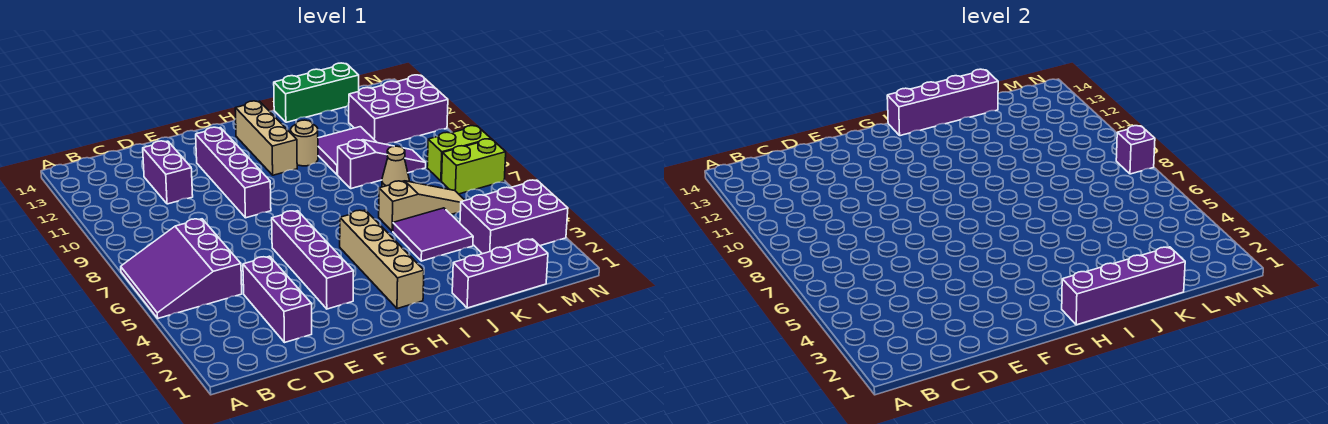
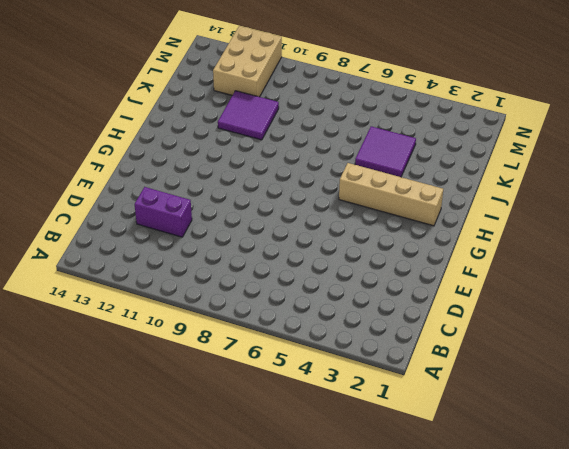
tan brick L11:N12 level 1 -> purple brick L11:N12 level 1
none -> purple slope A5:C7 level 1 top C
none -> purple brick D2:D4 level 1
none -> purple brick F3:F6 level 1

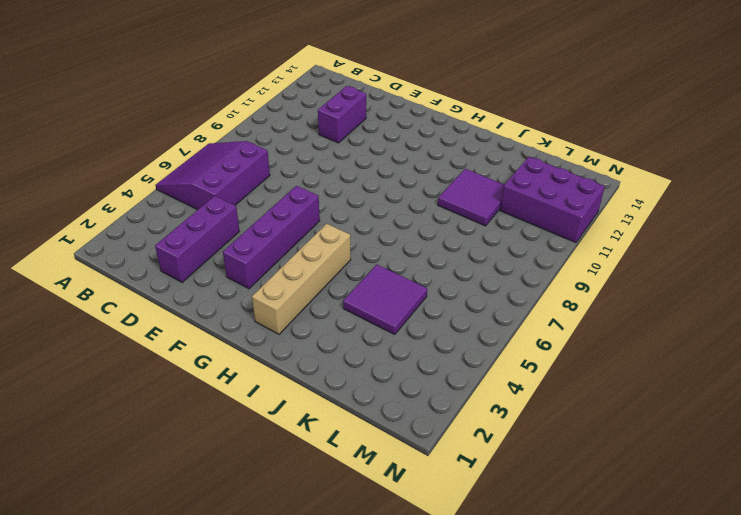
none -> purple brick F9:F12 level 1
none -> tan brick H11:H13 level 1
none -> tan round brick I11 level 1

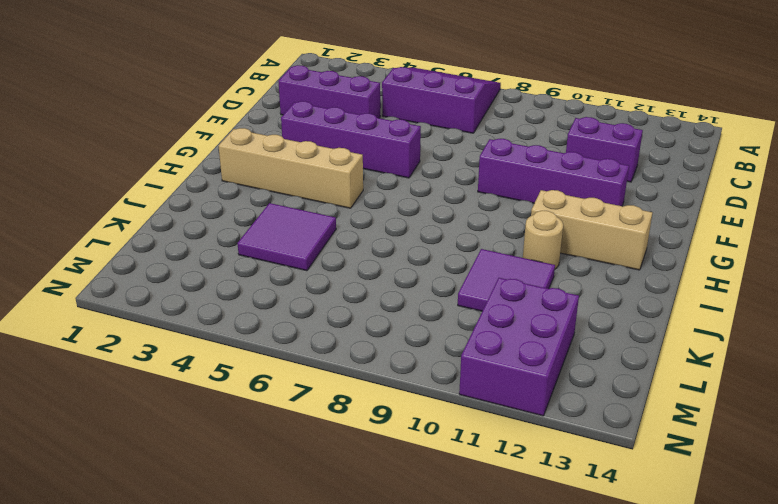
none -> purple brick J1:L1 level 1
none -> tan slope J6:L6 level 1 top J
none -> purple slope J9:L9 level 1 top J

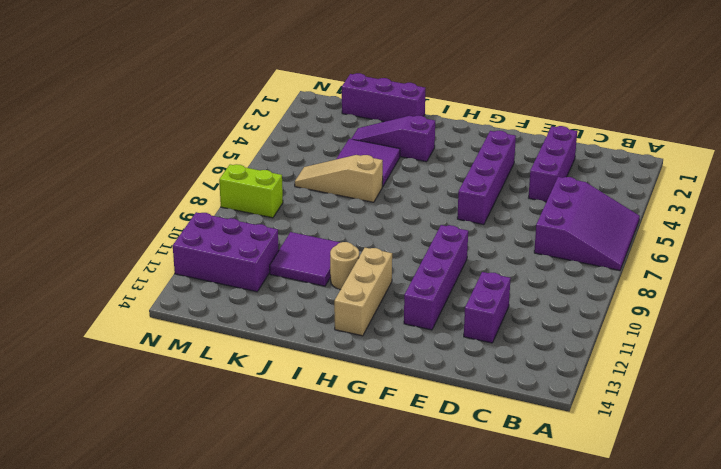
purple slope I3:K3 level 1 top I -> purple slope J9:L9 level 1 top J
none -> tan brick H2:H5 level 1
none -> green brick J14:L14 level 1
none -> tan cone K8 level 1

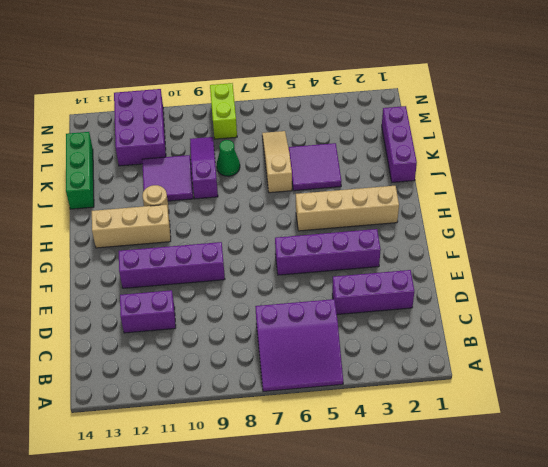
green cone K8 level 1 -> tan cone K8 level 1
none -> purple brick L3:N4 level 1
none -> lime brick M7:N7 level 1
none -> purple brick H1:K1 level 2

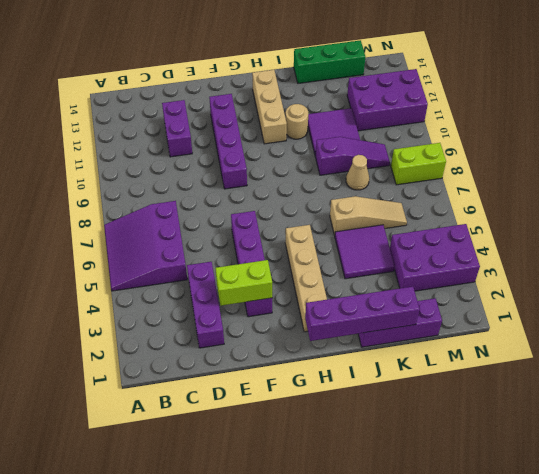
lime brick E3:F3 level 2 -> lime brick M7:N7 level 1
none -> purple brick H14:K14 level 2
none -> purple brick N8 level 2

